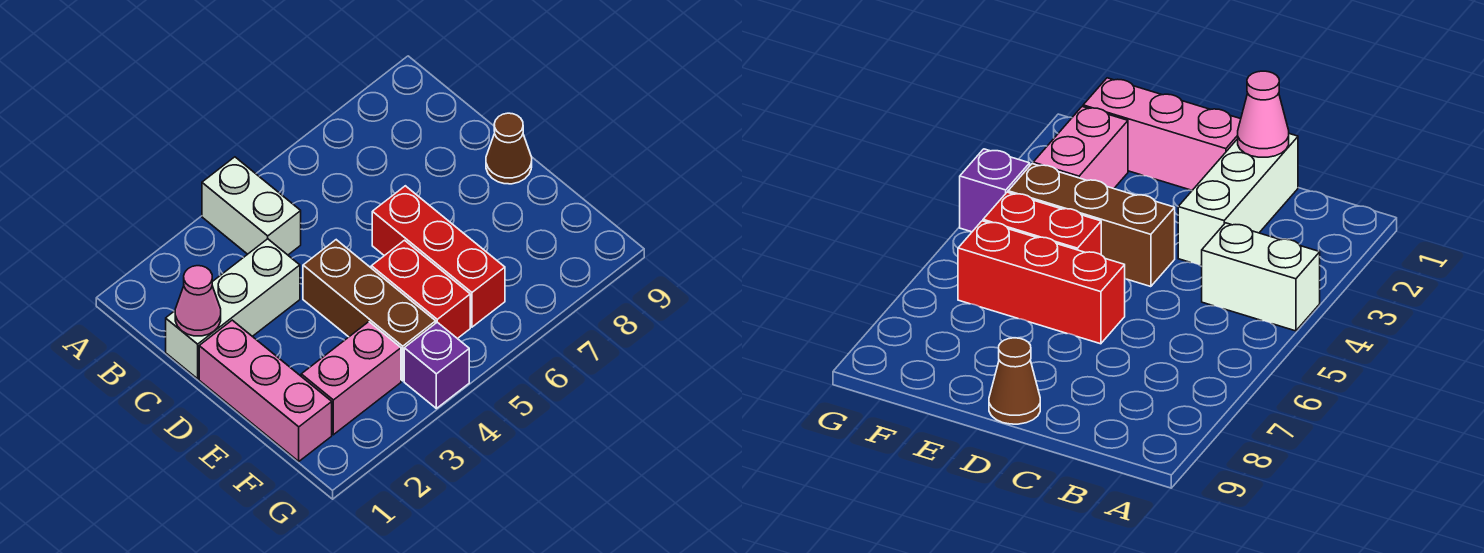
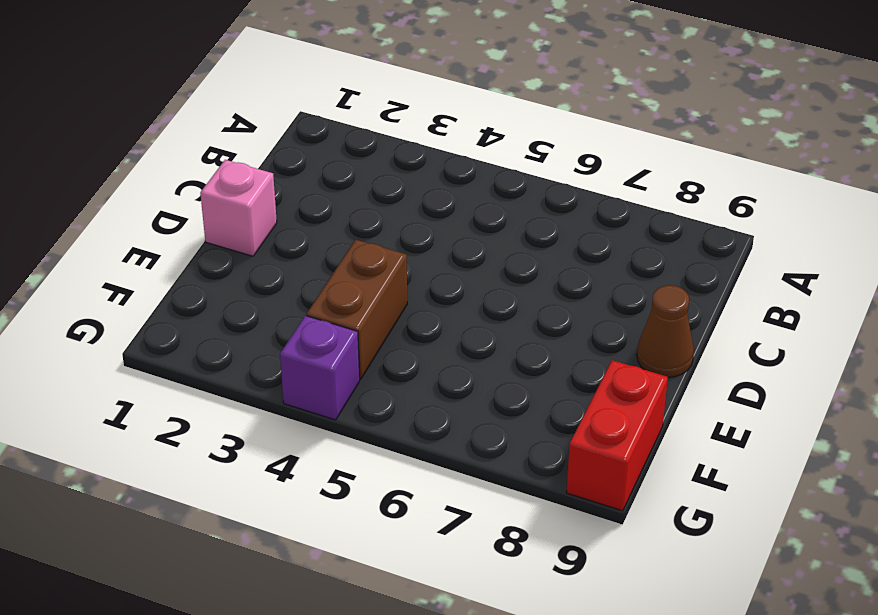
pink brick D1 level 1 -> pink brick D1:F1 level 1
brown brick E4:F4 level 1 -> brown brick D4:F4 level 1
red brick F9:G9 level 1 -> red brick E5:F5 level 1
none -> white brick A4:B4 level 1
none -> white brick C1:C3 level 1

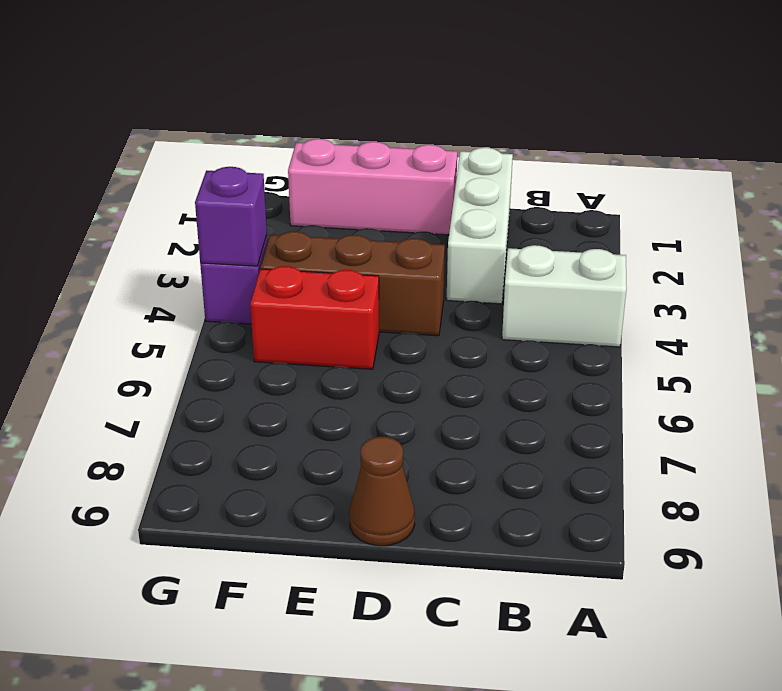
purple brick G4 level 2 -> none
none -> red brick D6:F6 level 1
none -> pink brick F2:F3 level 1

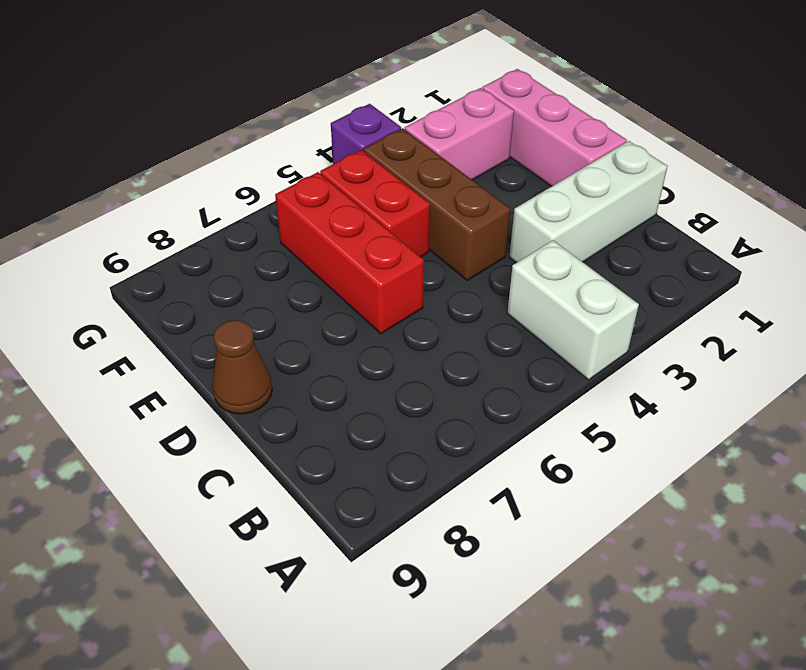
none -> pink cone C1 level 2

